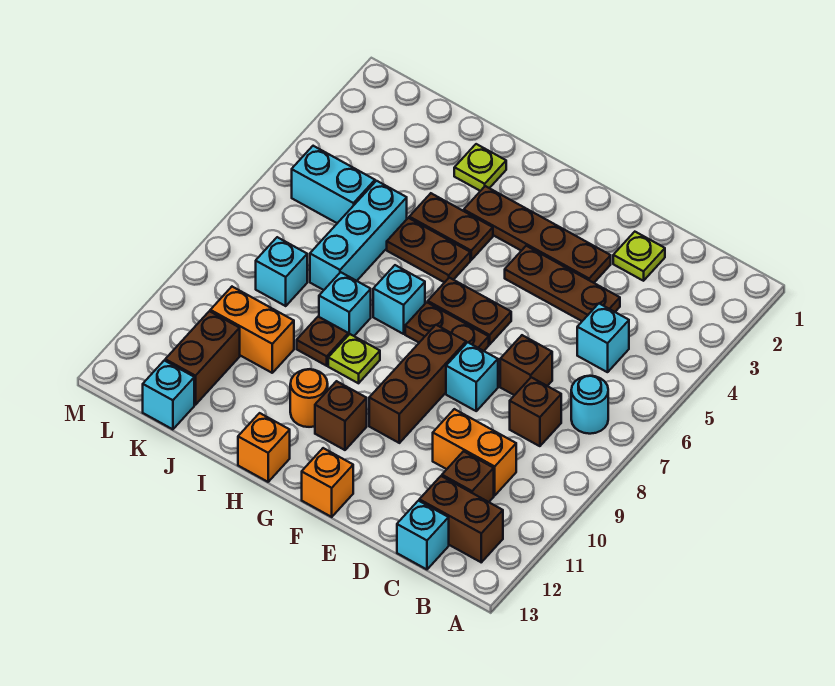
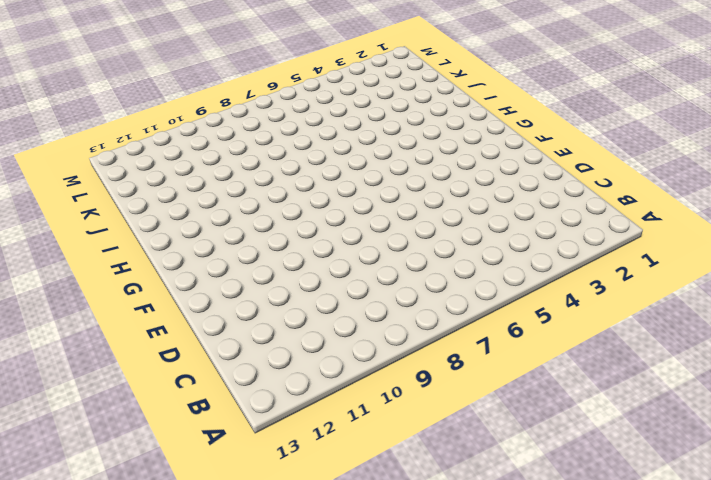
none -> cyan round brick B7 level 1
none -> brown brick B12:C12 level 1
none -> cyan brick C5 level 1
none -> brown brick C8 level 1

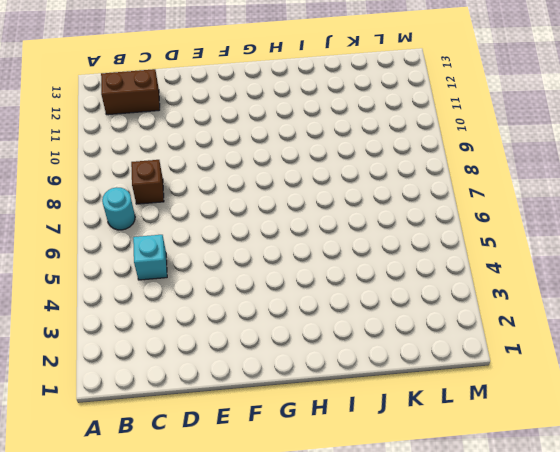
none -> orange brick C10:D10 level 1
none -> brown brick C11 level 1
none -> cyan brick C13 level 1
none -> lime plate D2 level 1

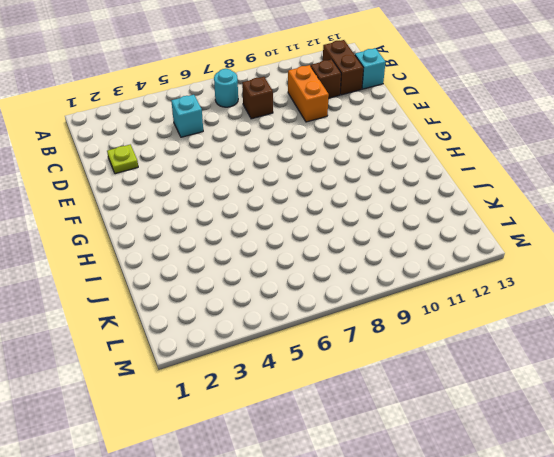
none -> brown plate D4:F4 level 1
none -> brown brick D7 level 1
none -> brown plate E3:H3 level 1
none -> cyan brick E8 level 1

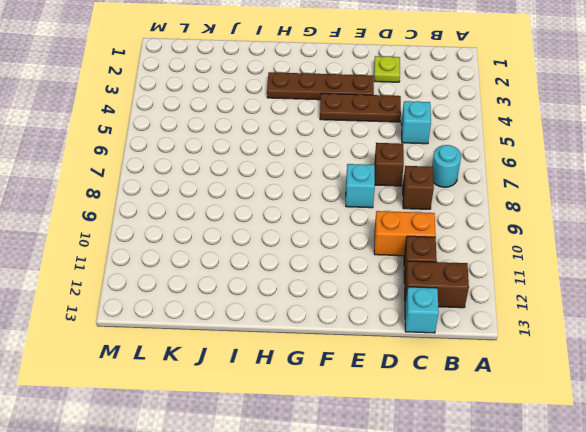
none -> brown plate F6:G6 level 1
none -> brown plate F7:G7 level 1
none -> brown brick F8:F10 level 1
none -> orange brick F13 level 1

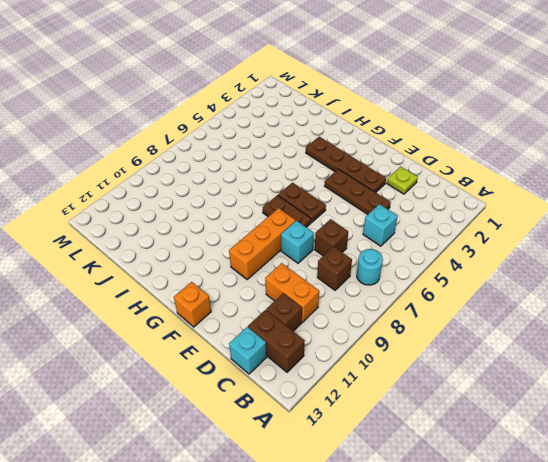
orange brick F8:F10 level 1 -> brown brick F8:F10 level 1
none -> brown brick G11 level 1
none -> brown plate H4:I4 level 1
none -> brown plate H5:I5 level 1
none -> cyan brick H7 level 1

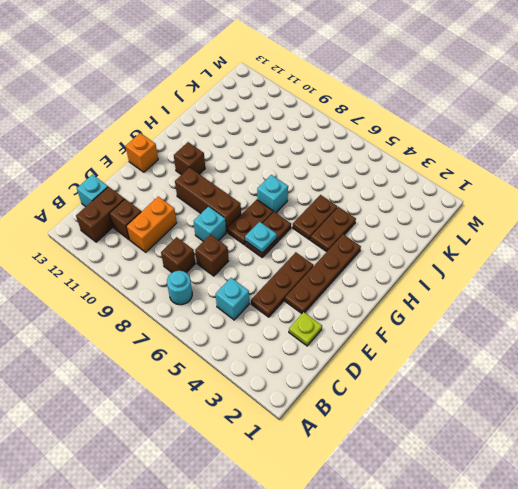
cyan plate F6 level 2 -> none
none -> lime plate H9 level 1
none -> orange round brick H11 level 1
none -> orange brick H13 level 1
none -> lime plate I2 level 1

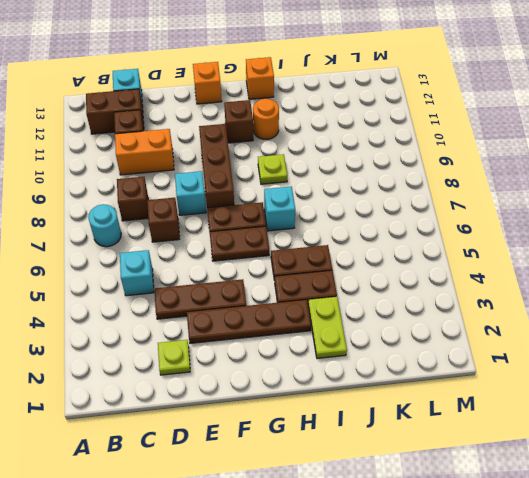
lime plate I2:I3 level 1 -> lime plate I2 level 1
none -> cyan brick I8 level 1
none -> brown plate I9 level 1
none -> cyan brick J5:J7 level 1
none -> orange brick J10:K10 level 1

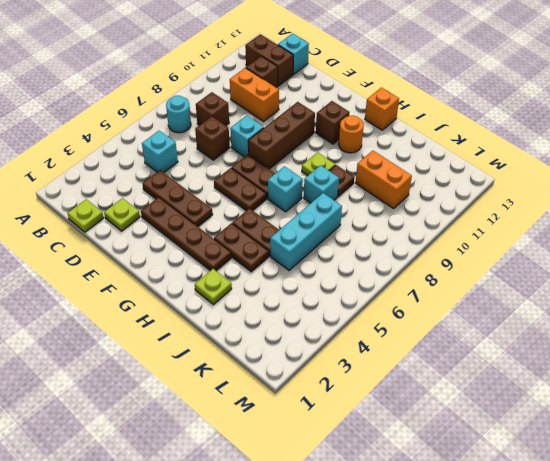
lime plate C1 level 1 -> none
none -> orange brick F13 level 1
none -> cyan brick K5:L5 level 1
none -> cyan brick K8 level 1
none -> brown brick K11:K12 level 1

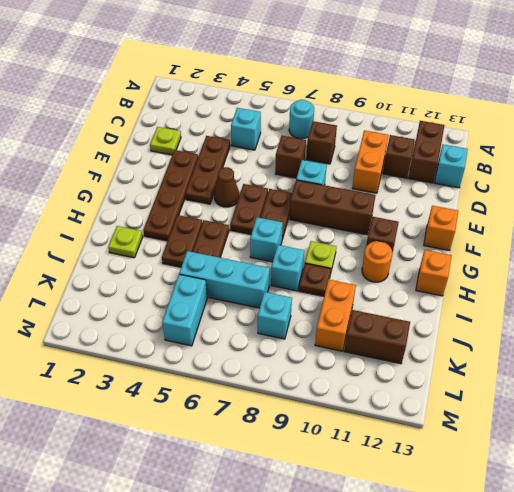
brown cone F5 level 1 -> none
none -> cyan brick K13 level 1

